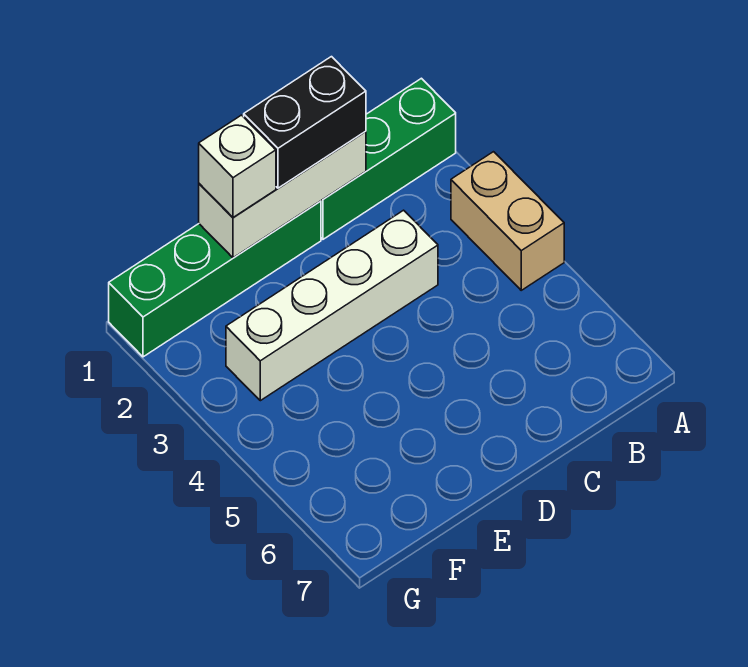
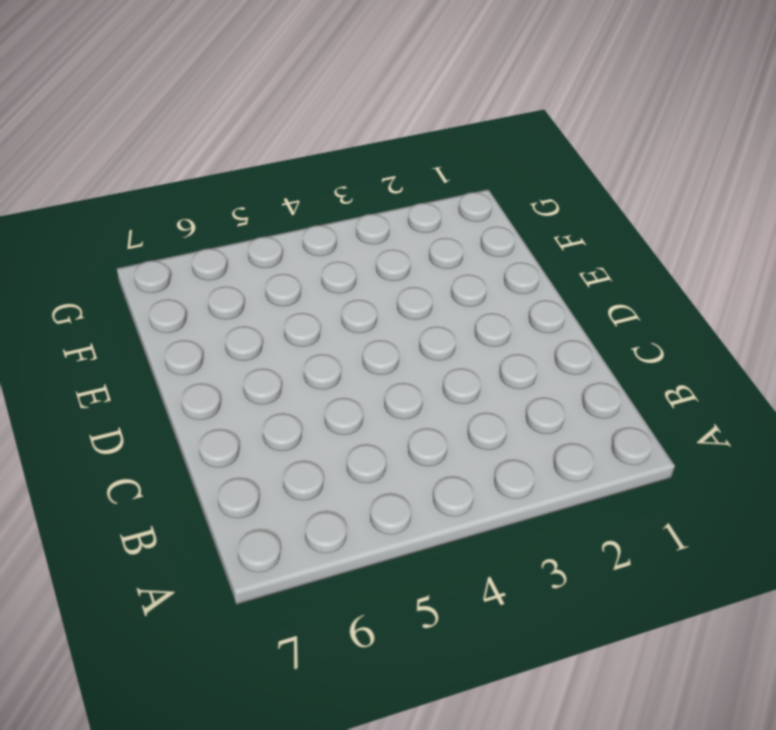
none -> green brick A1:C1 level 1
none -> tan brick A3:A4 level 1

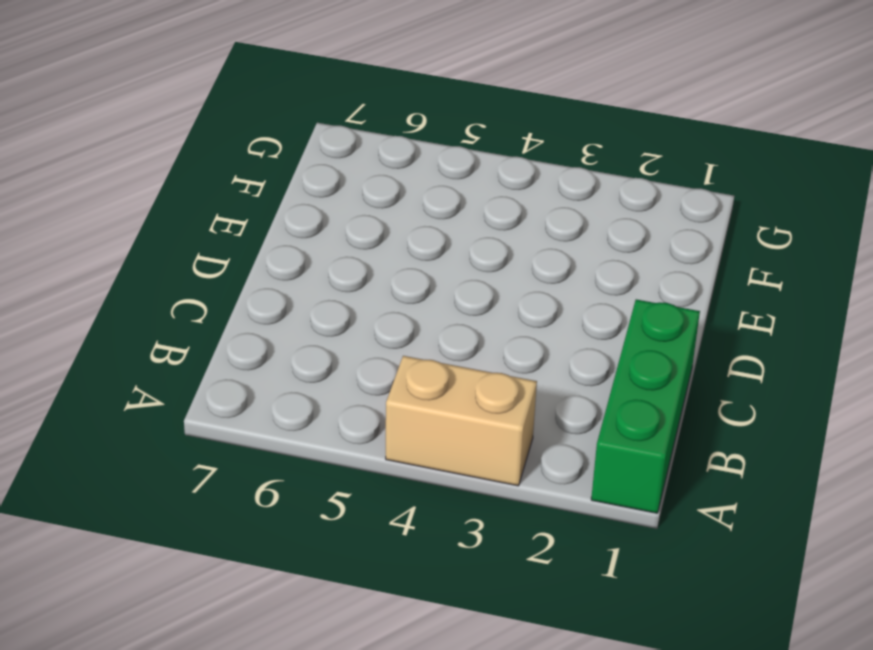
none -> white brick C3:F3 level 1
none -> green brick D1:G1 level 1

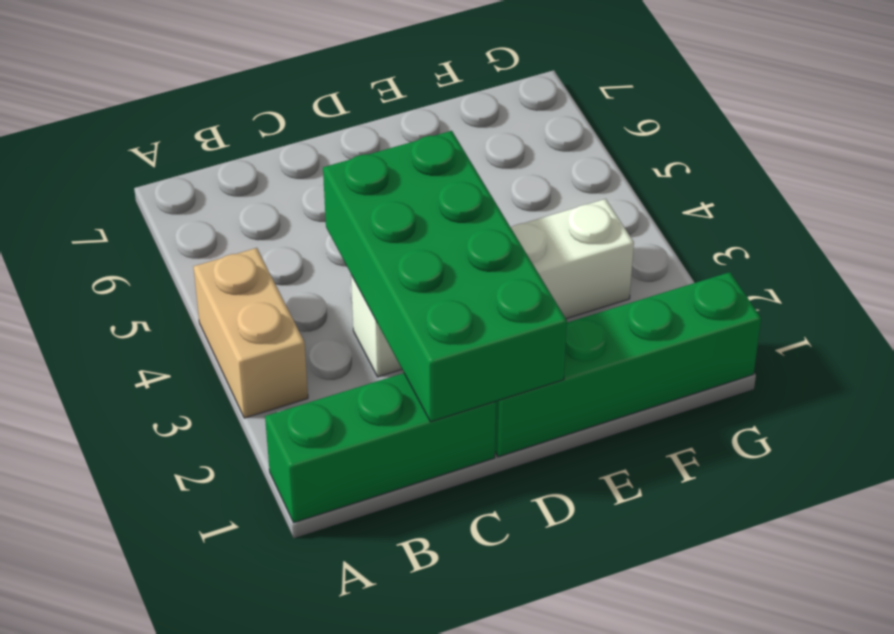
green brick C1:D4 level 2 -> white brick C1:E1 level 2
none -> black brick C1:D1 level 3
none -> white brick E1 level 3

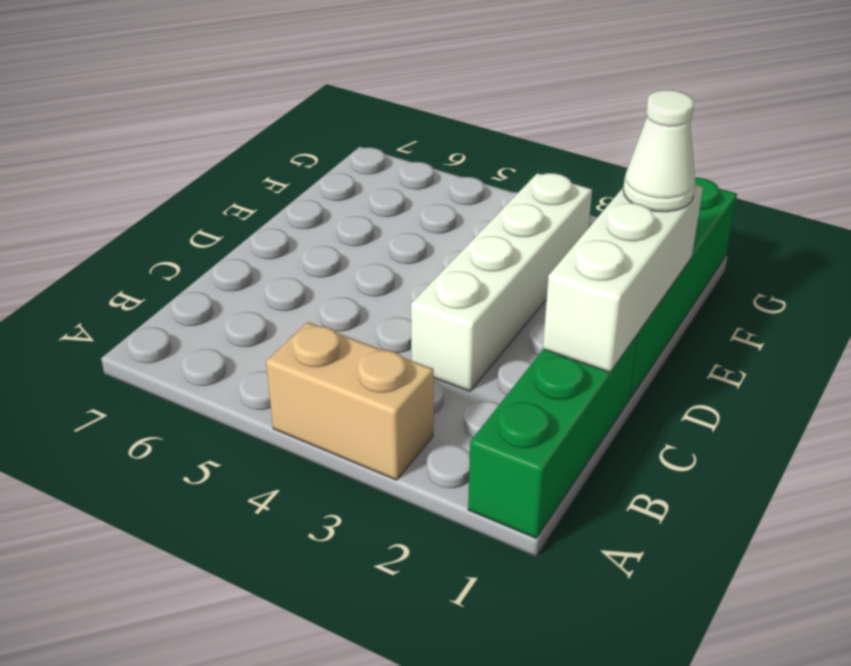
white cone E1 level 3 -> white brick E1 level 3
none -> black brick C1:D1 level 3

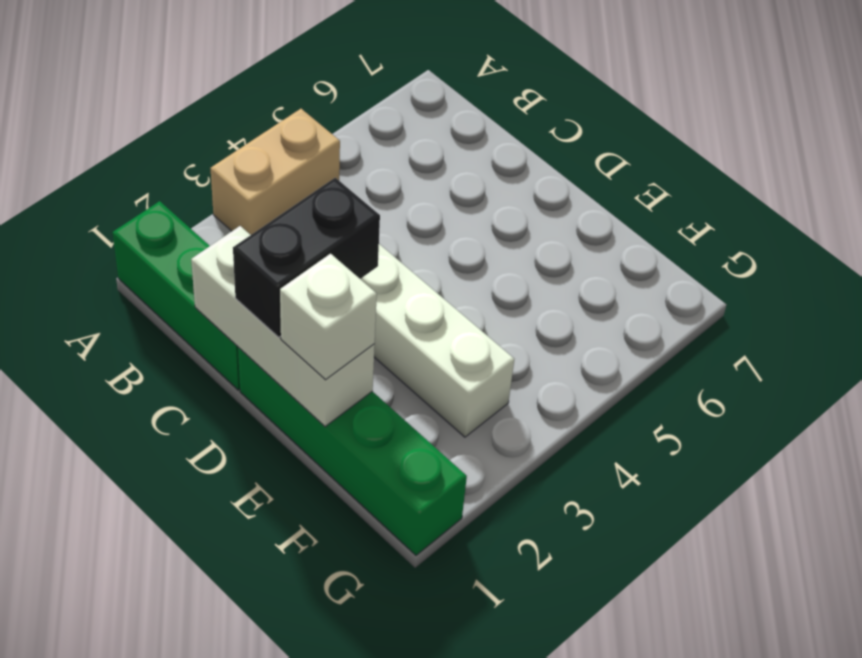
black brick D1:D2 level 3 -> black brick C1:D1 level 3

